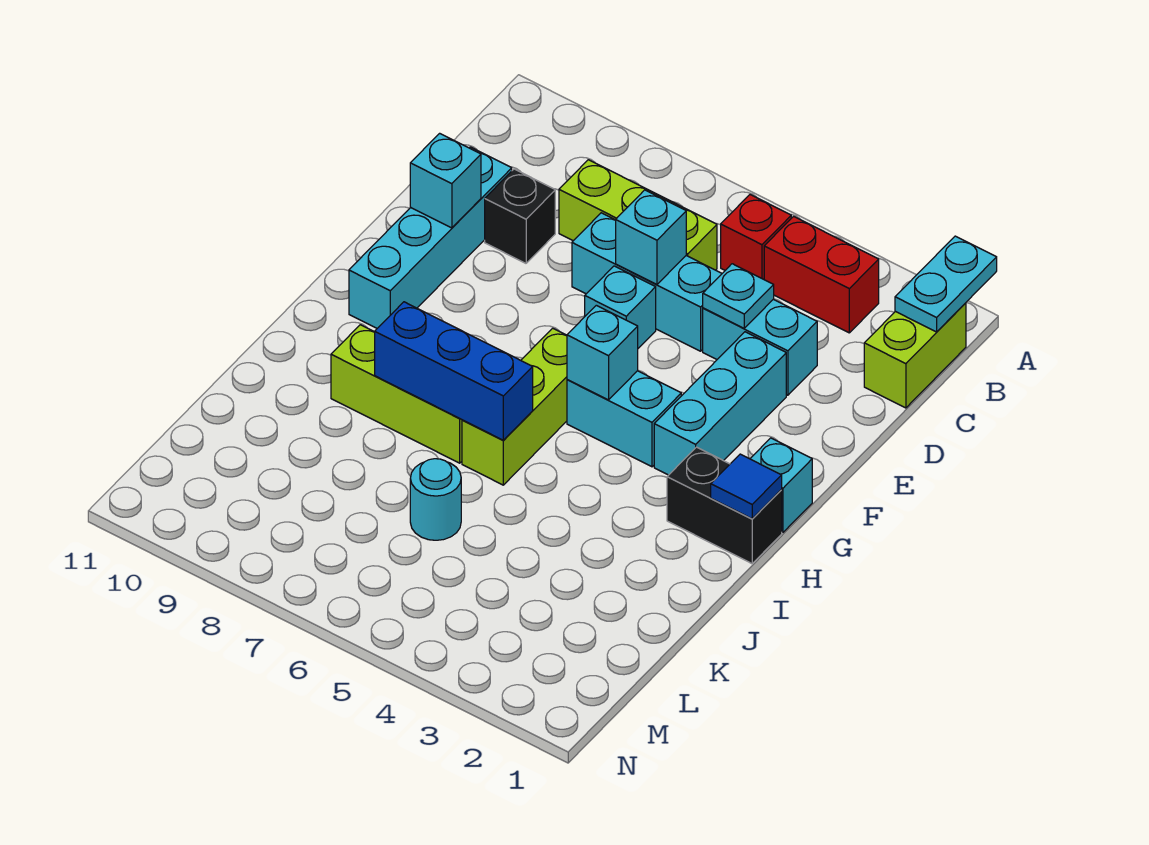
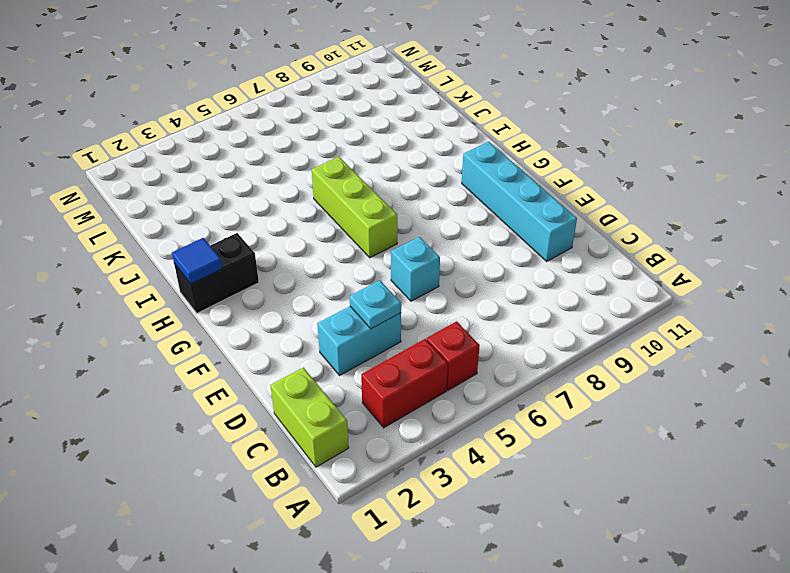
none -> lime brick C6:C8 level 1
none -> cyan brick D5:D7 level 1
none -> black brick D9 level 1

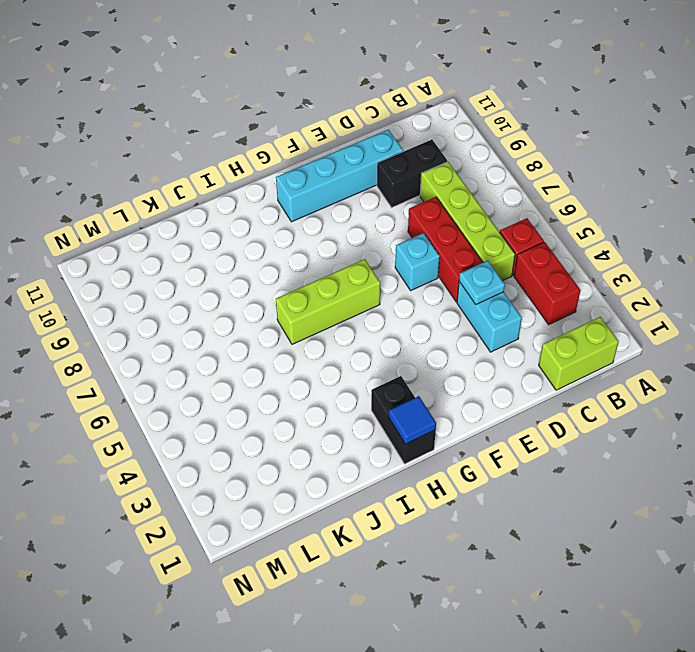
lime brick C5:C8 level 1 -> lime brick C6:C8 level 1
black brick C9:D9 level 1 -> black brick D9 level 1
red brick D5:D7 level 1 -> cyan brick D5:D7 level 1
none -> cyan brick E3:G3 level 1
none -> cyan brick G1 level 1
none -> cyan brick G4:G5 level 1

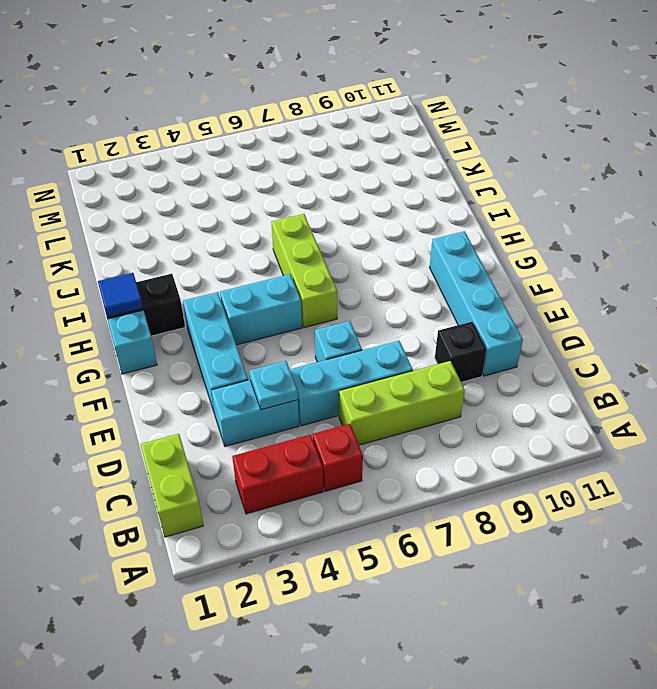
none -> lime brick I7:I9 level 1
none -> cyan round brick K6 level 1
none -> cyan plate A1:B1 level 2

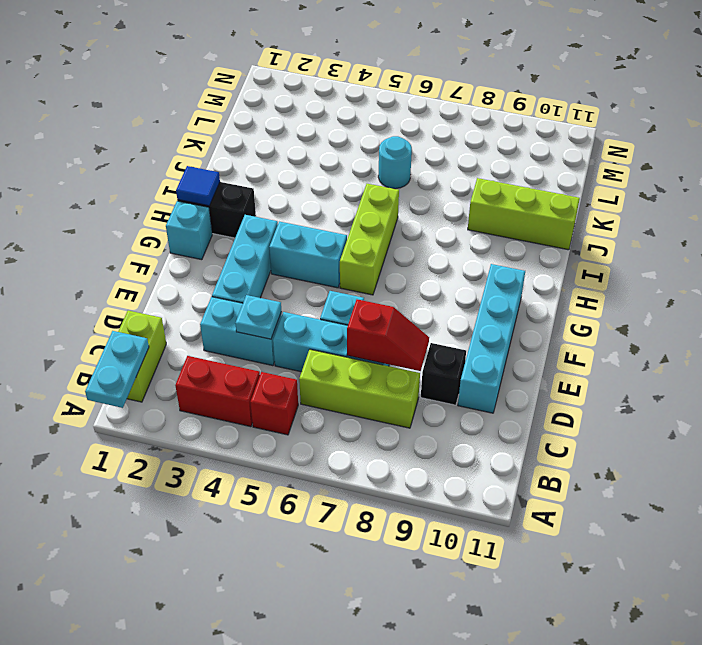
red slope D7:D8 level 2 top 7 -> none
lime brick J9:J11 level 1 -> lime brick I7:I9 level 1
none -> cyan brick D6 level 2
none -> cyan brick E10 level 2
none -> cyan brick G5 level 2

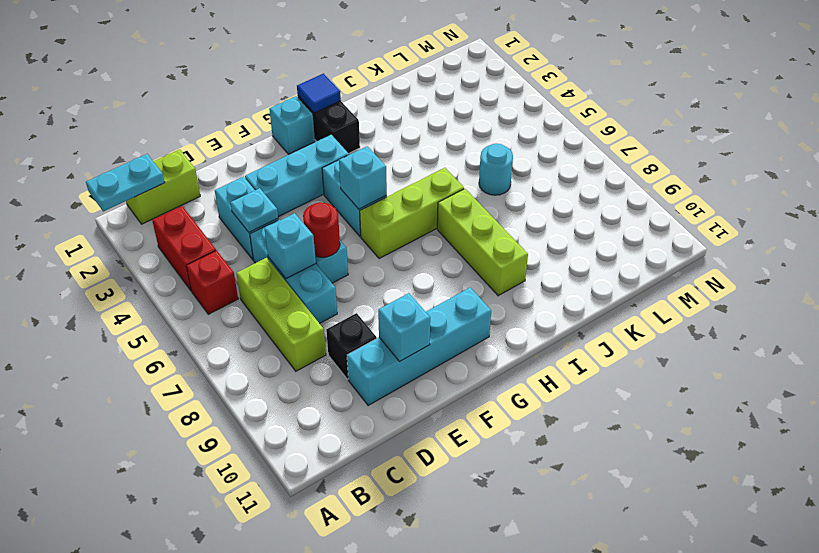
red round brick E6 level 2 -> none
none -> blue brick I6:I8 level 2

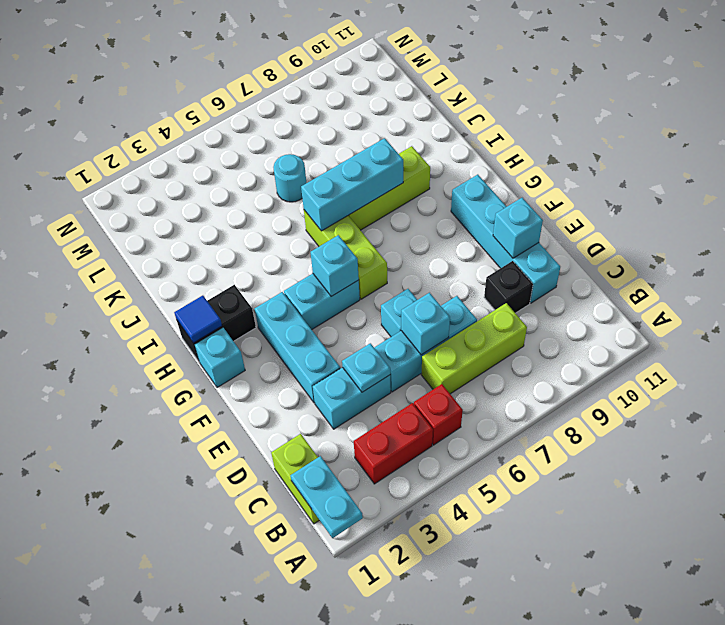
cyan brick I6:I8 level 2 -> blue brick I6:I8 level 2

